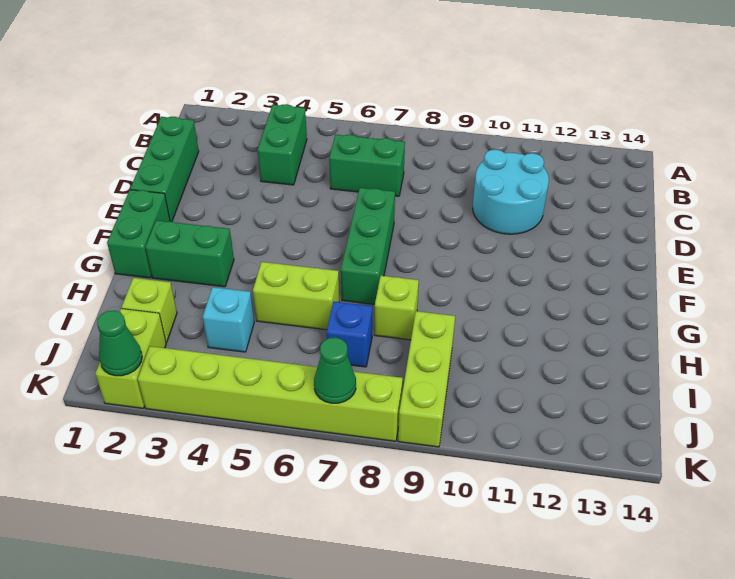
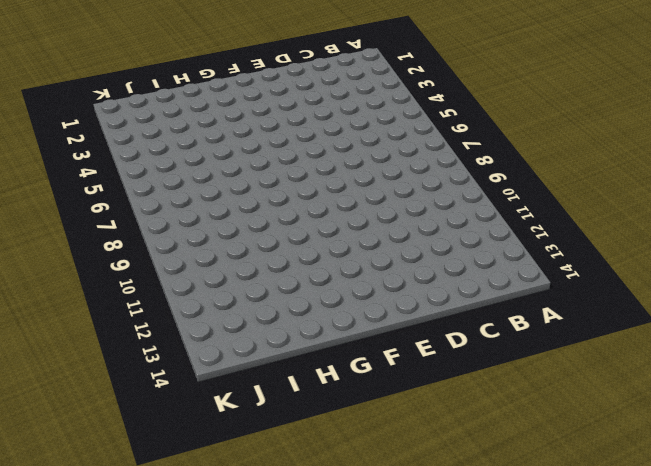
none -> green brick B4:C4 level 1
none -> green brick C1:E1 level 1
none -> green brick C6:C7 level 1

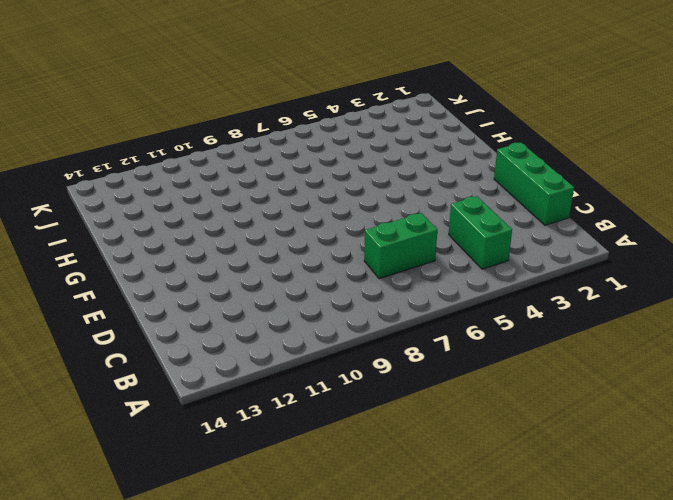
none -> cyan round brick C10:D11 level 1
none -> green brick E7:G7 level 1
none -> green brick F1:G1 level 1

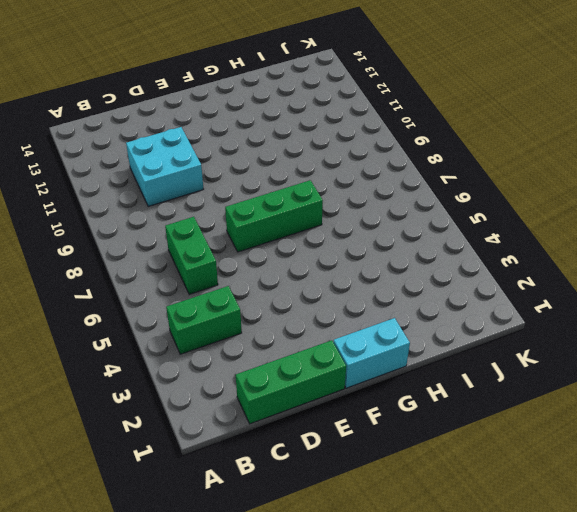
cyan brick C10:D11 level 1 -> cyan round brick C10:D11 level 1
cyan brick F1:G1 level 1 -> green brick F1:G1 level 1
none -> green brick G2:G3 level 1
none -> lime brick H5:H6 level 1
none -> lime brick H8 level 1

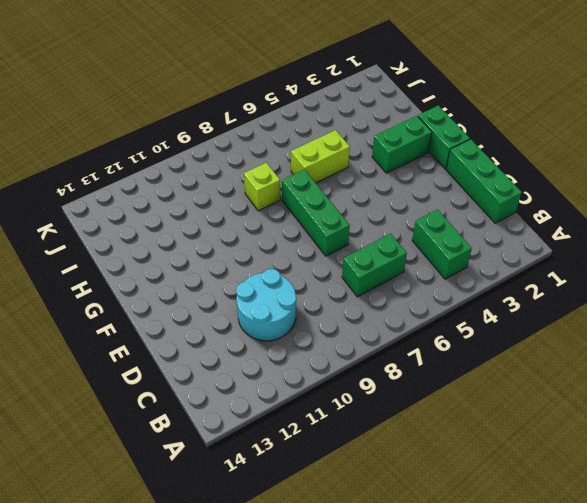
none -> lime brick I2 level 1
none -> cyan brick I4 level 1
none -> blue brick I7 level 1

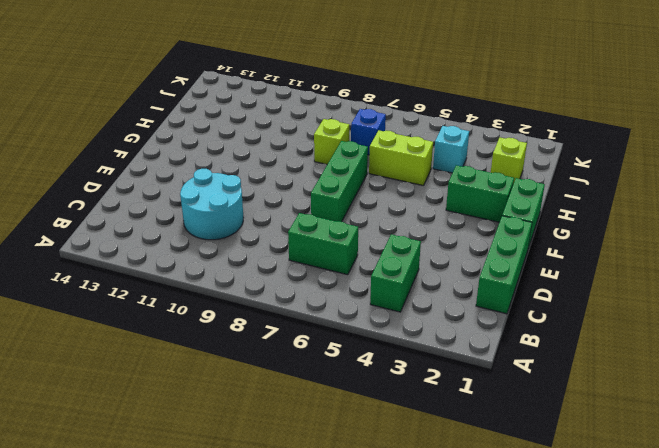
none -> lime brick I9:K9 level 1
none -> lime brick J2:K2 level 1
none -> lime brick K3:K8 level 1

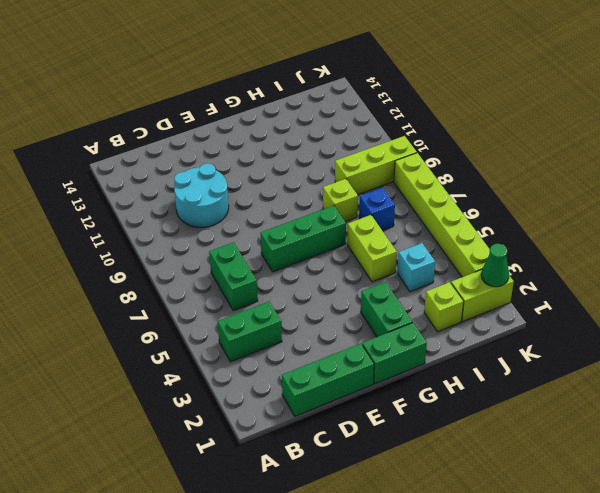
none -> green cone K7 level 2

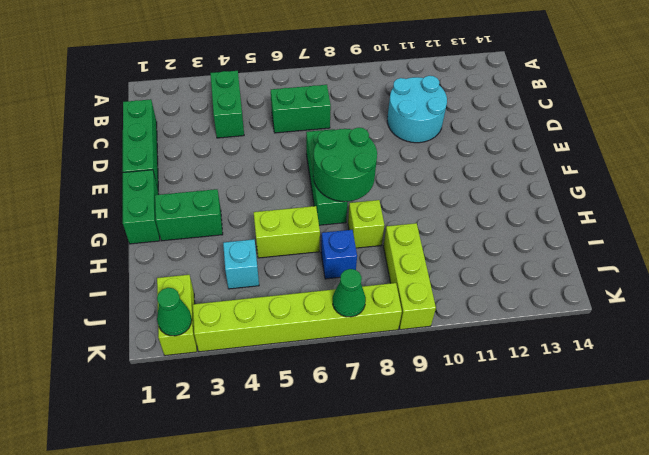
green round brick F7:G8 level 2 -> none
none -> lime brick I2 level 1

